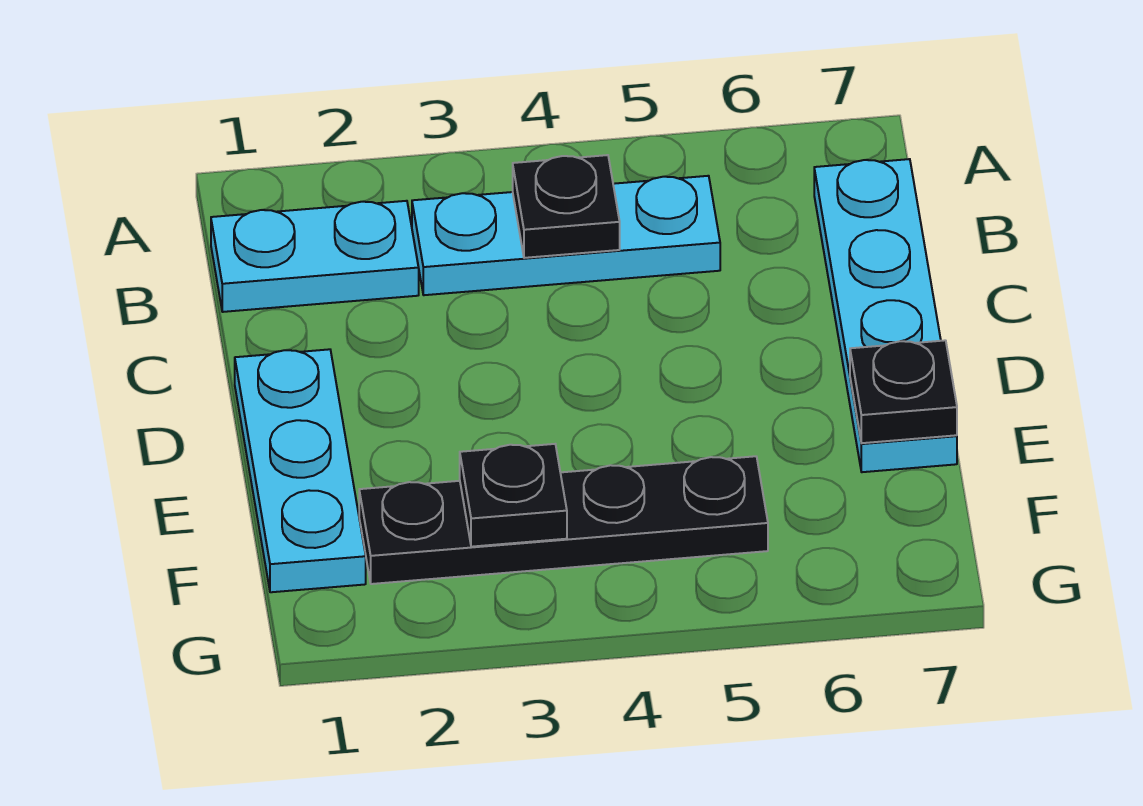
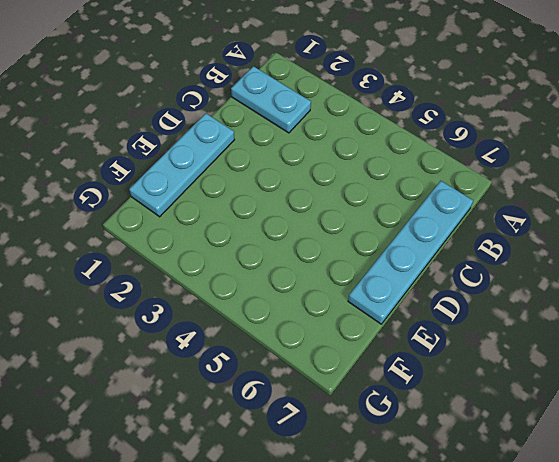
none -> cyan plate B3:B5 level 1
none -> black plate F2:F5 level 1

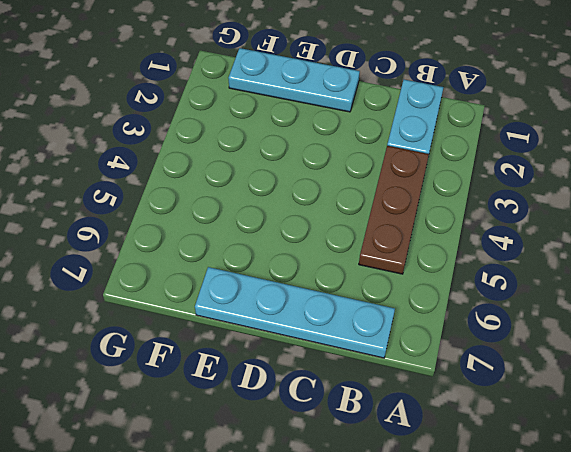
brown plate B3:B5 level 1 -> cyan plate B3:B5 level 1
none -> black plate F2:F5 level 1
none -> black plate B4 level 2

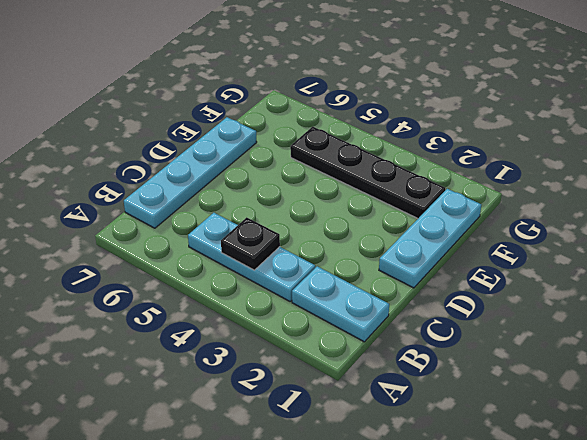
none -> black plate E7 level 2
none -> black plate F3 level 2

